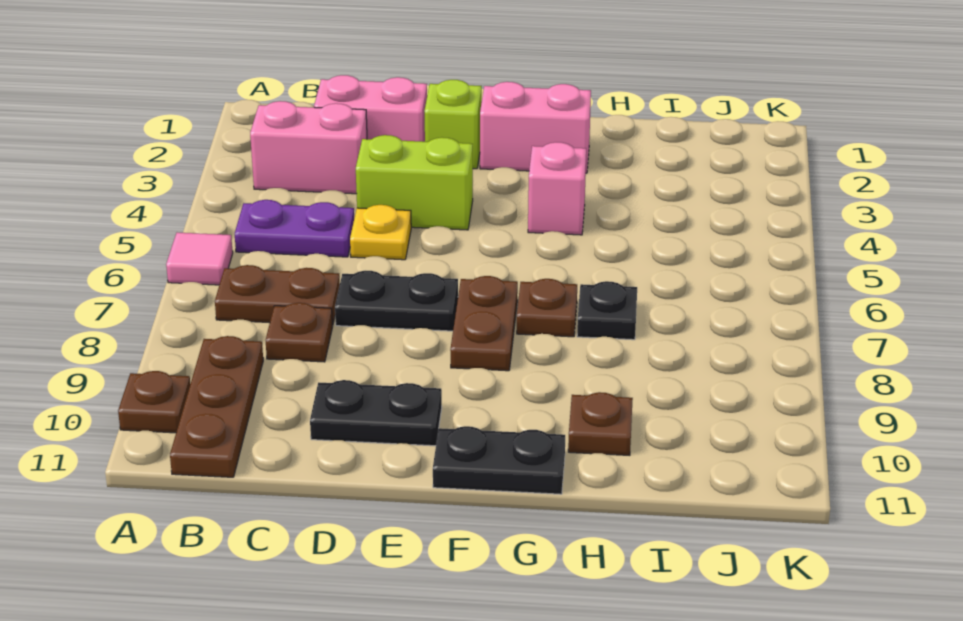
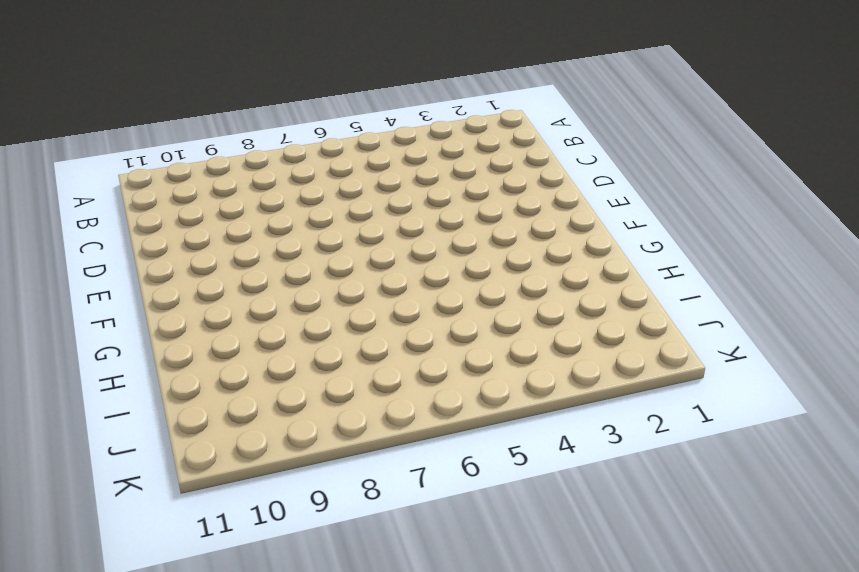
none -> pink tile A6 level 1
none -> brown plate A10 level 1
none -> pink brick B3:C3 level 1

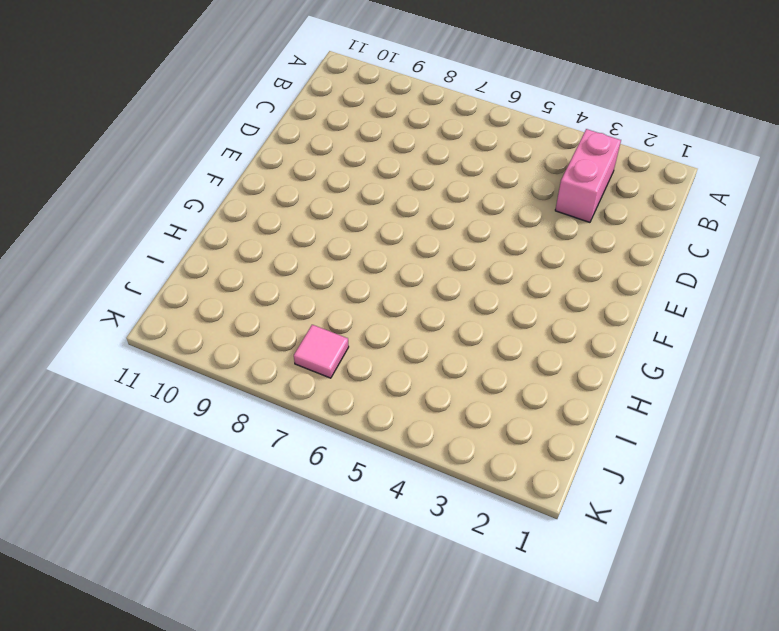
pink tile J7 level 1 -> pink tile A6 level 1
none -> brown plate A10 level 1
none -> purple plate B5:C5 level 1
none -> brown plate B7:C7 level 1

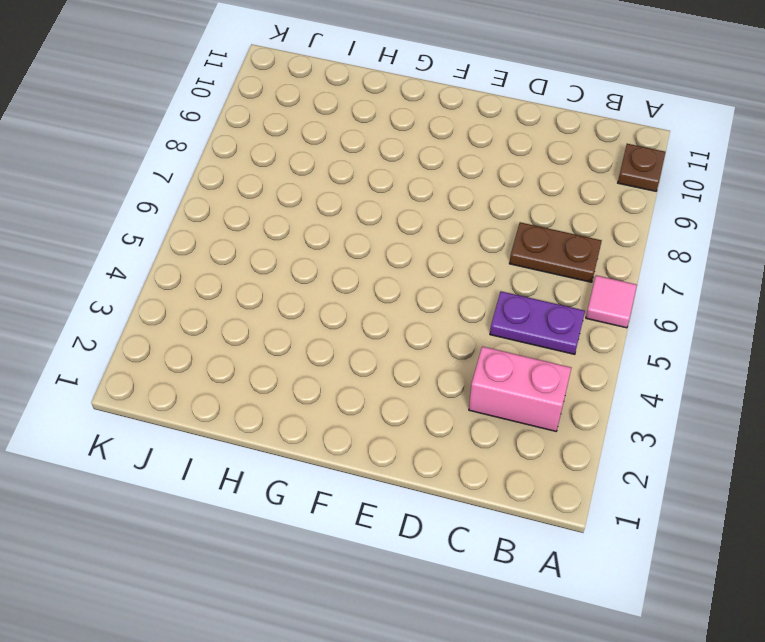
none -> brown plate B9:B11 level 1
none -> pink brick C2:D2 level 1
none -> brown plate C8 level 1

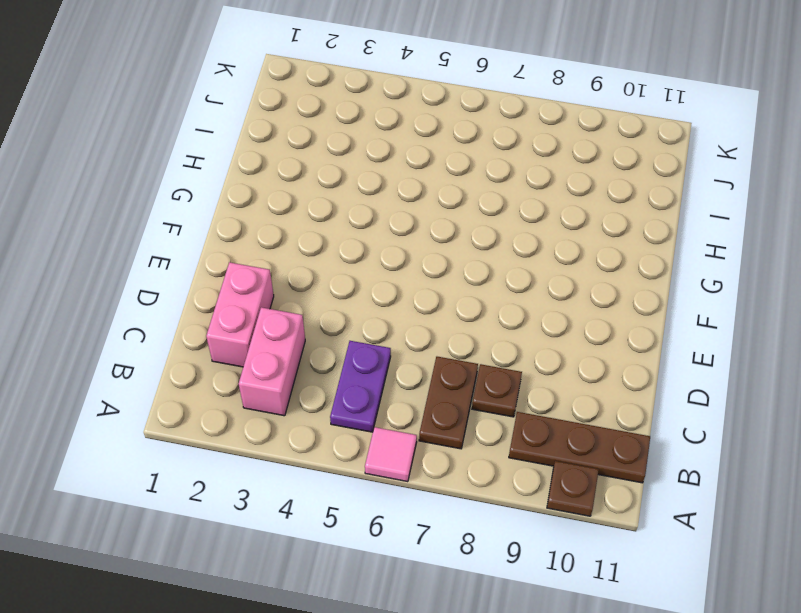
none -> lime brick D4:E4 level 1
none -> yellow plate D5 level 1
none -> black plate D7:E7 level 1

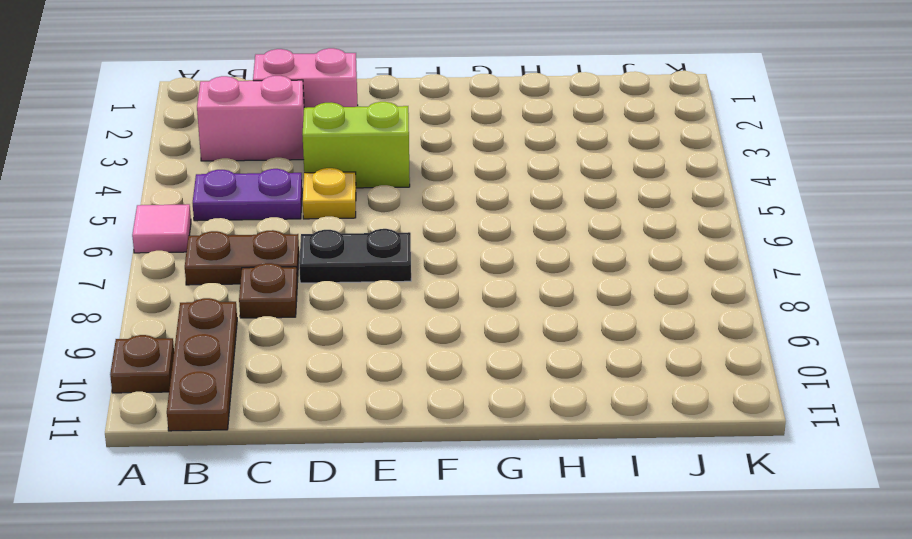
none -> black plate D10:E10 level 1
none -> lime brick E2 level 1
none -> pink brick F2:G2 level 1

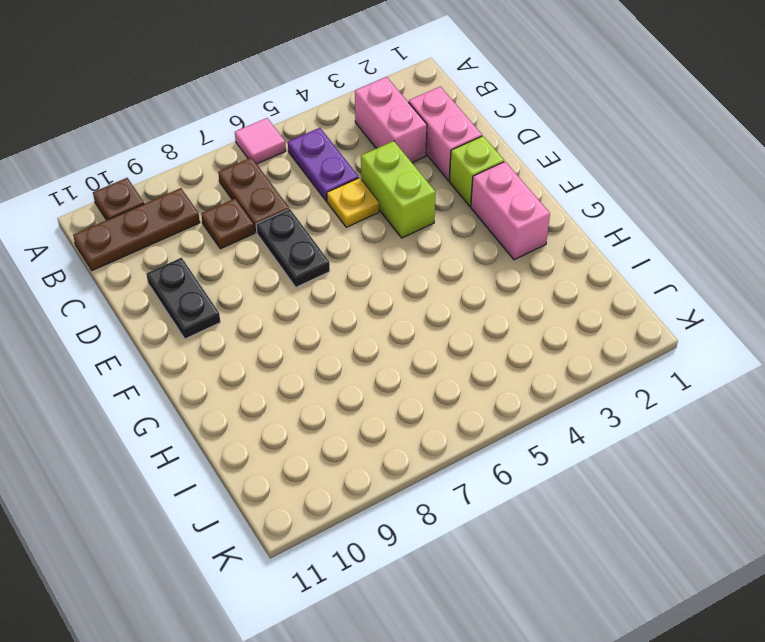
none -> brown plate F7:F8 level 1
none -> black plate F11:G11 level 1
none -> pink brick G4 level 1

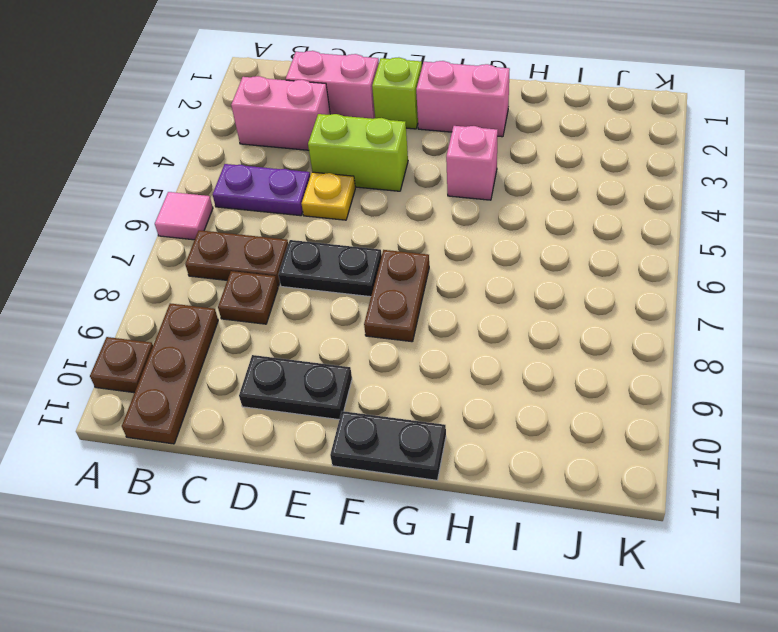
none -> brown plate G7 level 1
none -> black plate H7 level 1
none -> brown plate H10 level 1

